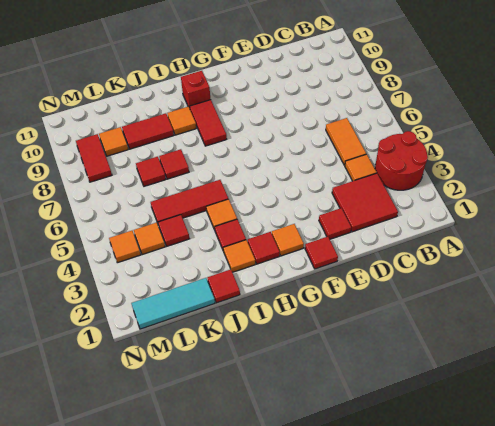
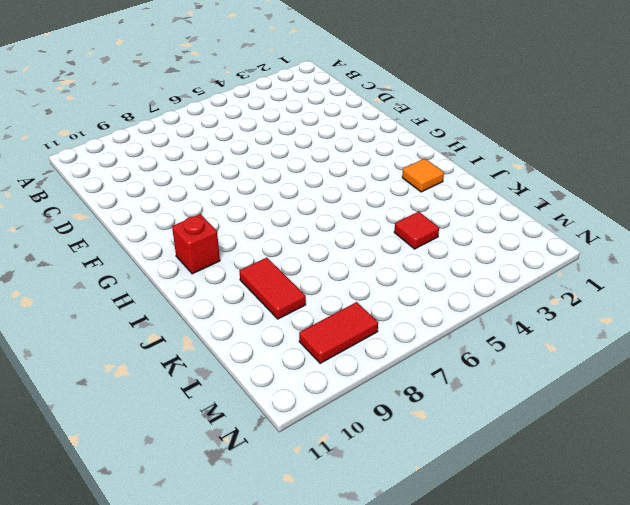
none -> red round brick A3:B4 level 1
none -> red tile C2:D3 level 1
none -> orange tile C4 level 1

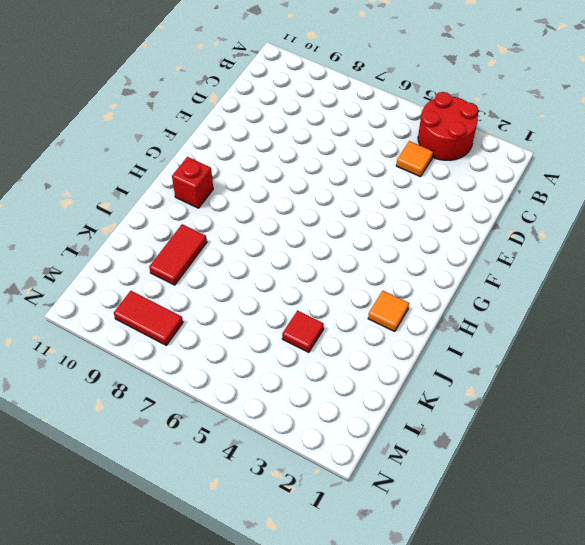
none -> red tile C2:D3 level 1
none -> orange tile C5:C6 level 1
none -> red tile E2 level 1

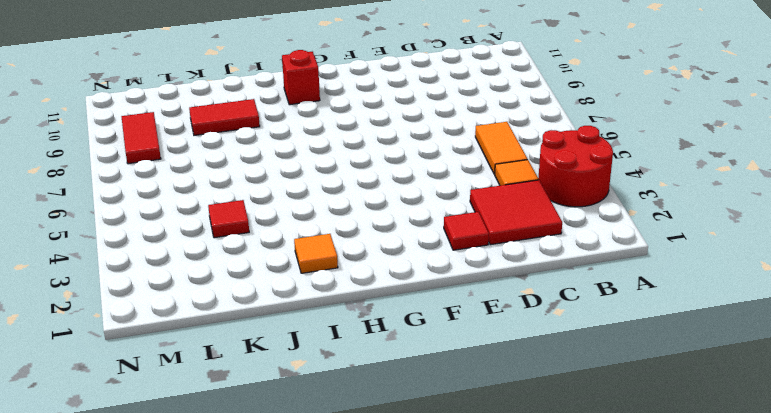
none -> red tile F1 level 1
none -> orange tile G2 level 1
none -> red tile H2 level 1

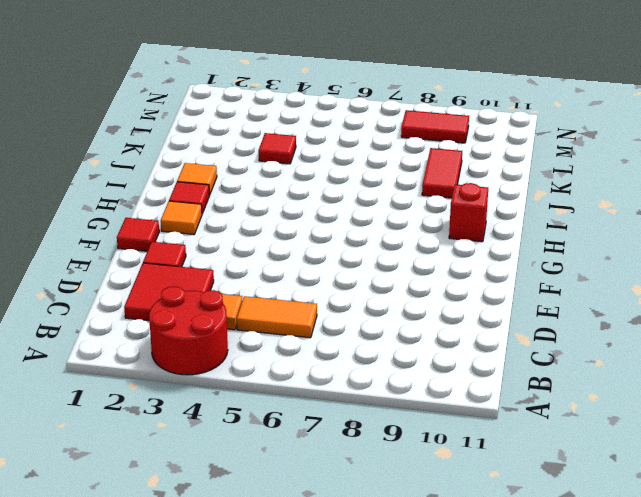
none -> red tile H8:H9 level 1
none -> red tile I3 level 1
none -> orange tile I4 level 1

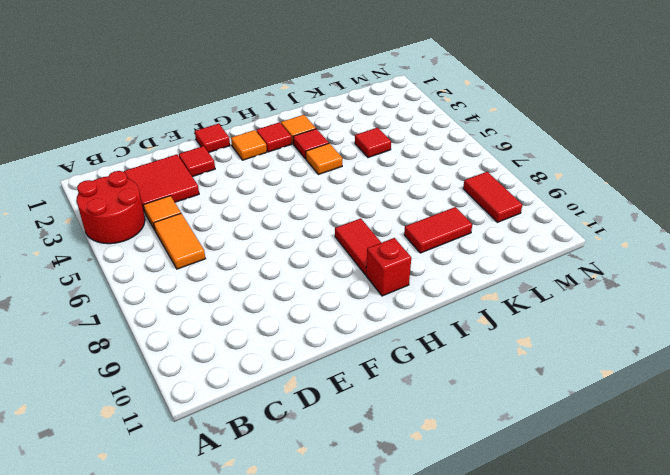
none -> red tile I5:K5 level 1
none -> orange tile I9 level 1
none -> red tile J1 level 1

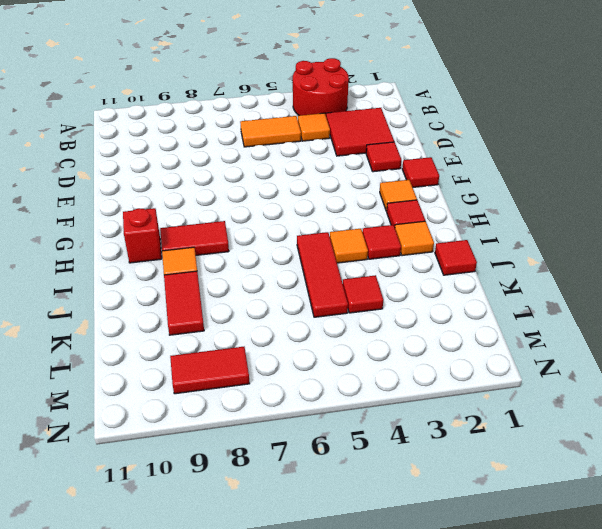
none -> red tile J7 level 1
none -> cyan tile K1:M1 level 1
none -> red tile K7 level 1

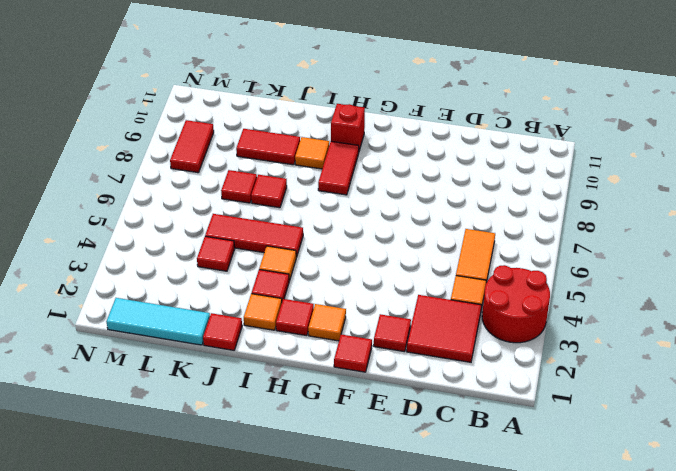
none -> orange tile L4 level 1
none -> orange tile L9 level 1
none -> orange tile M4 level 1

